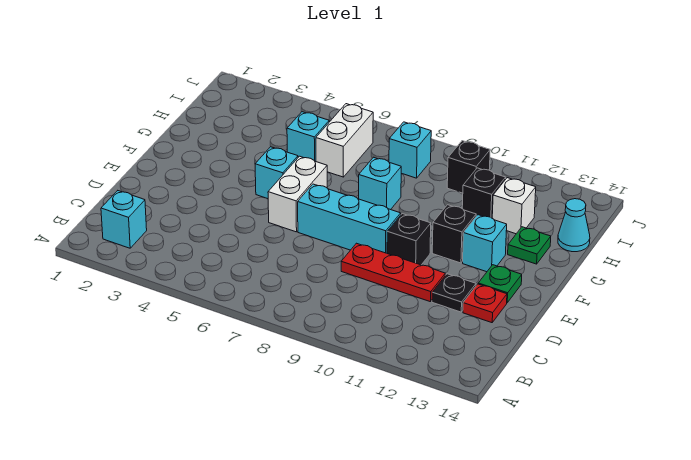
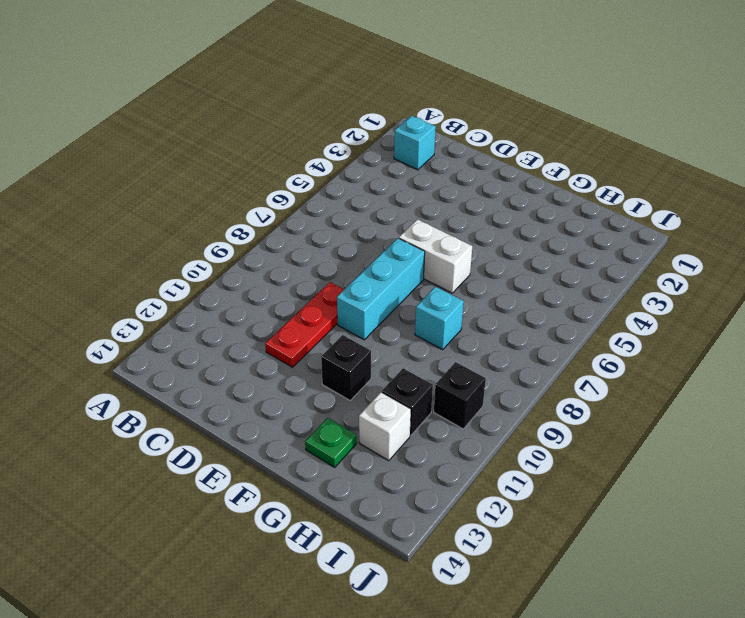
none -> black plate D12 level 1
none -> red plate D13 level 1
none -> black brick E10 level 1

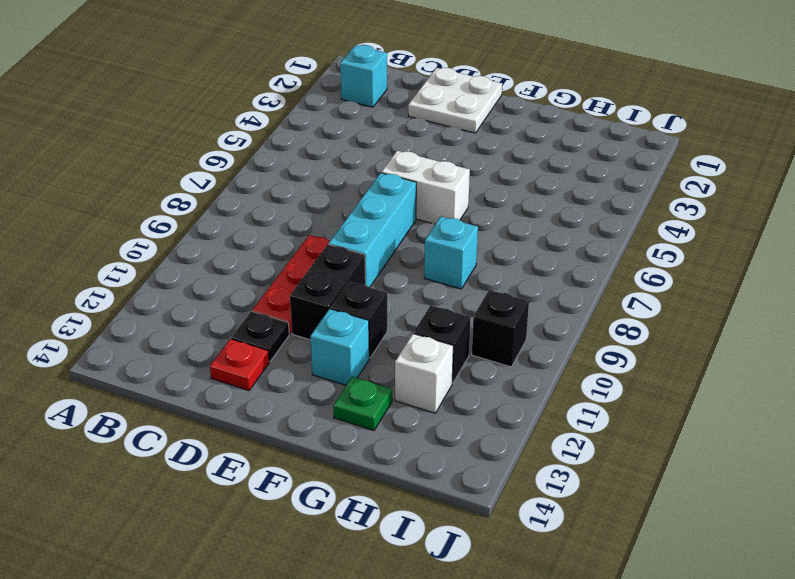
white plate D1:E2 level 1 -> none
black brick E10:E11 level 1 -> black brick E10 level 1
none -> green plate E13 level 1
none -> cyan brick F5 level 1
none -> cyan brick H5 level 1

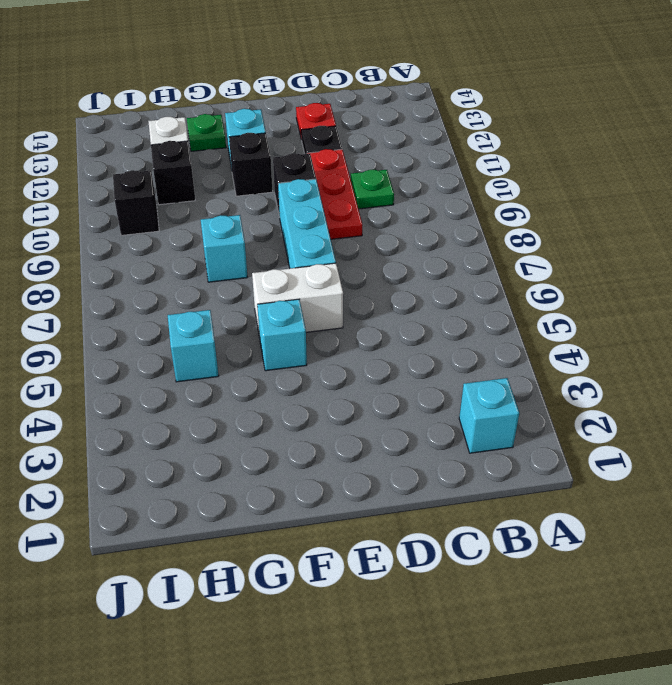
green plate C10 level 1 -> green plate E13 level 1
none -> white brick H6:I6 level 1
none -> cyan cone H14 level 1
none -> cyan brick I8 level 1

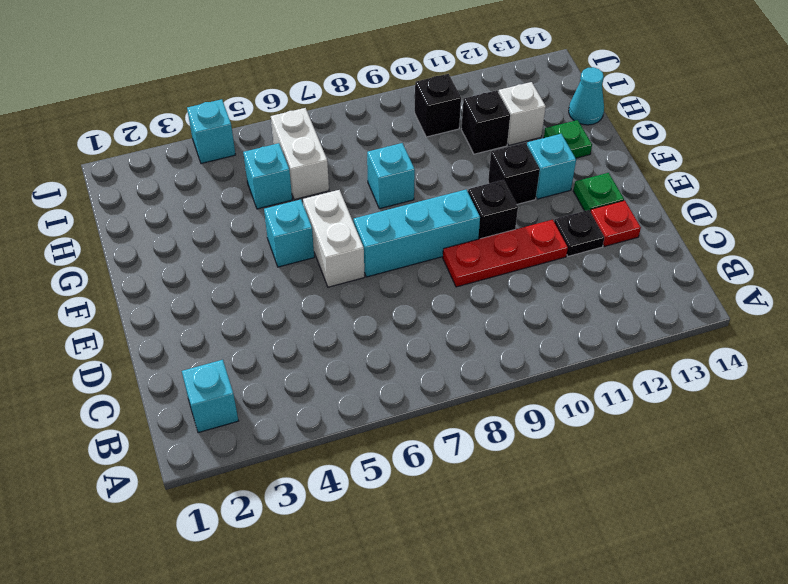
cyan brick J4 level 1 -> cyan brick I8 level 1

